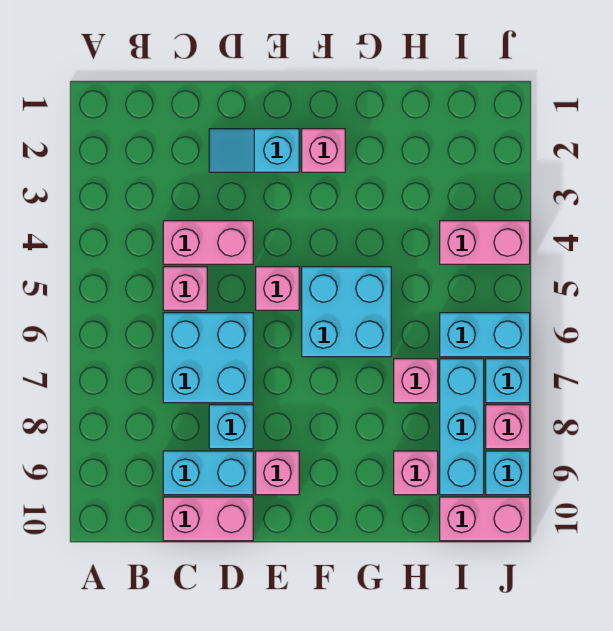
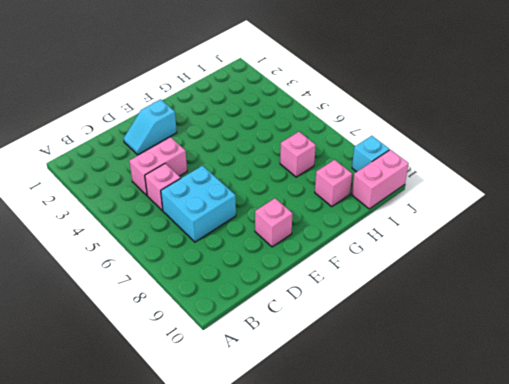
none -> cyan brick C9:D9 level 1
none -> pink brick C10:D10 level 1
none -> cyan brick D8 level 1

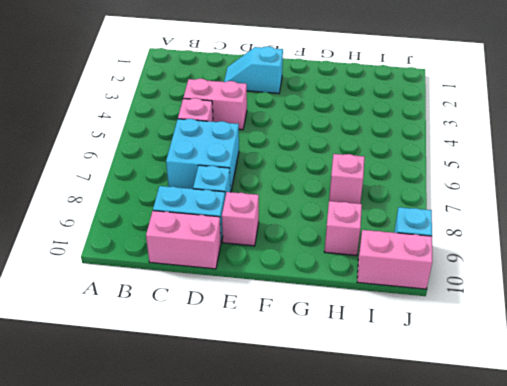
none -> pink brick E5 level 1
none -> pink brick F2 level 1
none -> cyan brick F5:G6 level 1

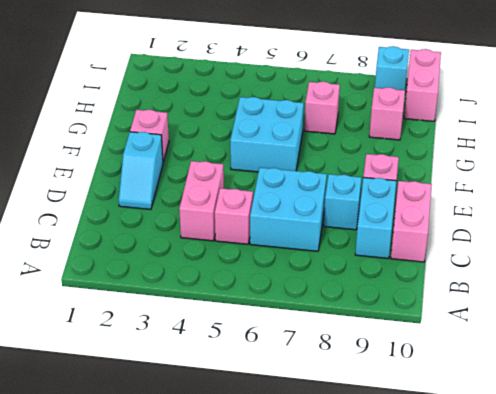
none -> pink brick E5 level 1
none -> pink brick I4:J4 level 1
none -> cyan brick I6:J6 level 1

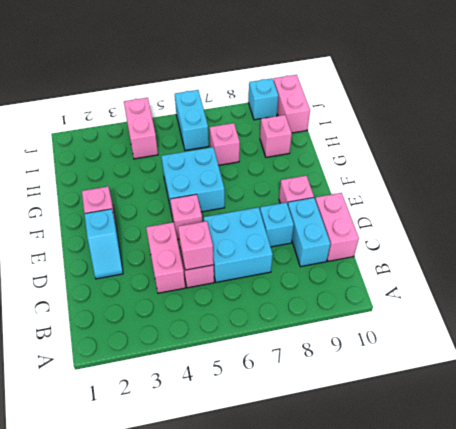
pink brick C5 level 2 -> pink brick J8 level 1
none -> cyan brick I7:I9 level 1
none -> cyan brick J7 level 1

